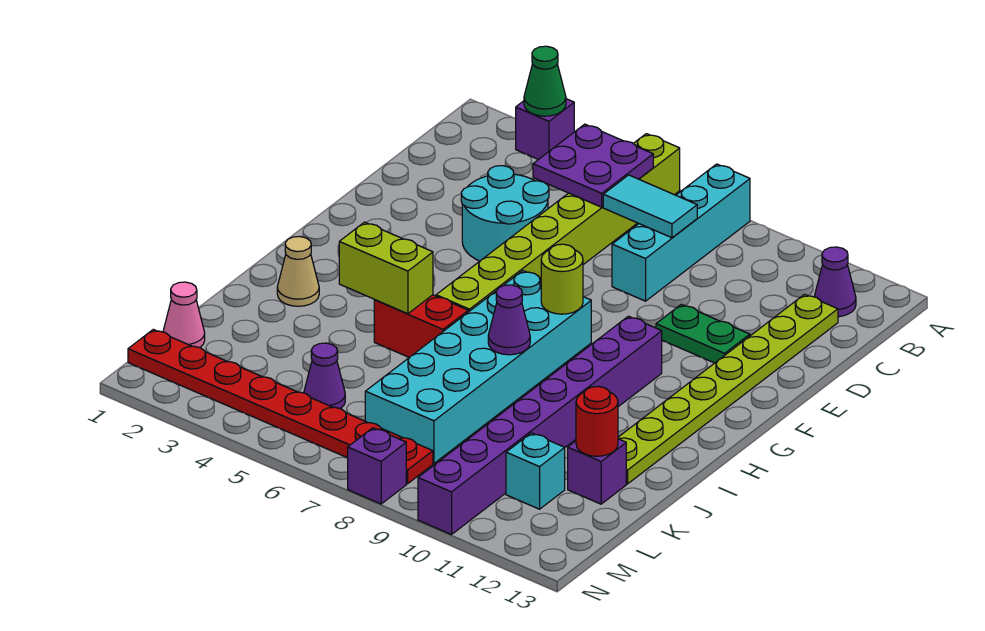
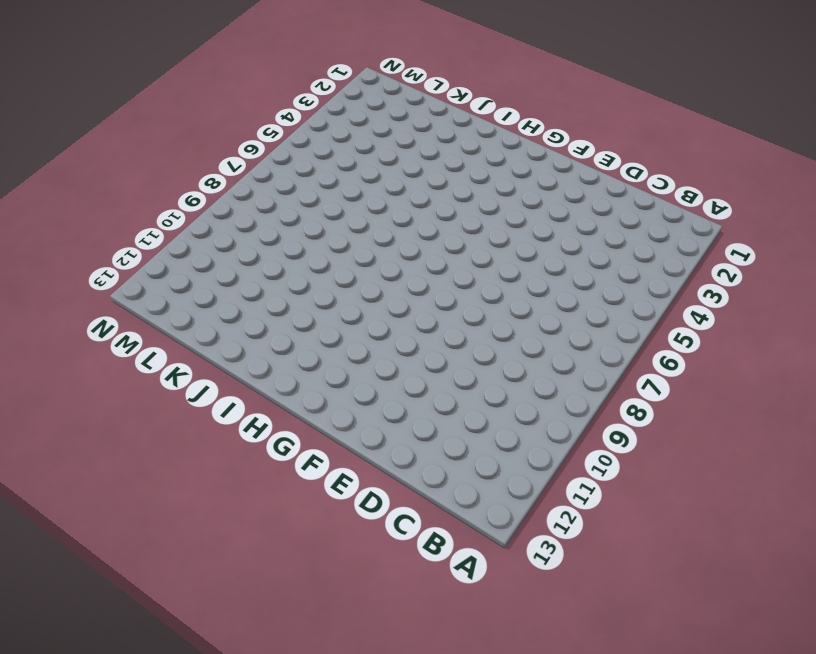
none -> purple brick A3 level 1
none -> lime brick A6:H6 level 1
none -> cyan brick A8:D8 level 1

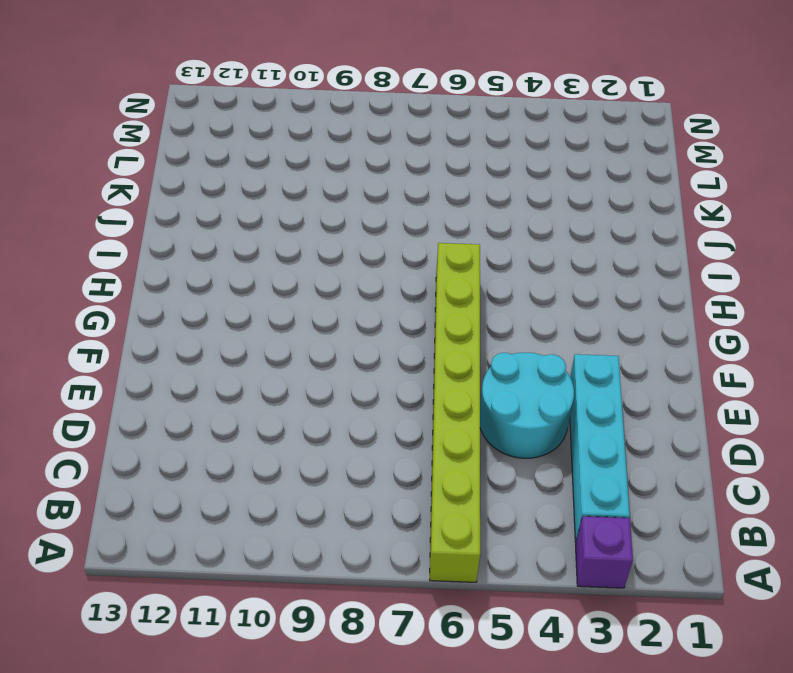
cyan brick B3:E3 level 1 -> cyan brick A8:D8 level 1
none -> purple cone B12 level 1
none -> lime plate C12:J12 level 1
none -> green plate E10:E11 level 1

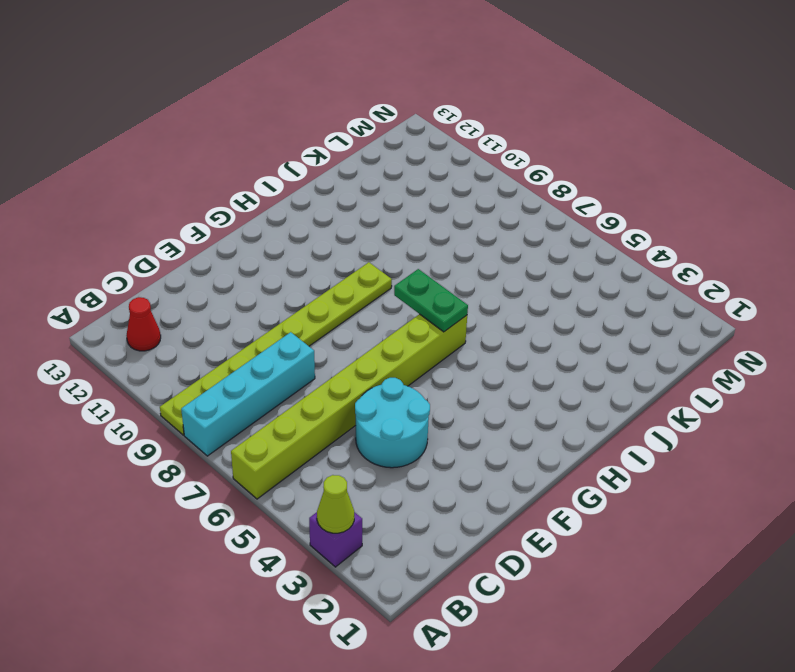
lime cone A3 level 2 -> green cone A3 level 2
lime plate A9:H9 level 1 -> lime plate C12:J12 level 1
red cone B12 level 1 -> purple cone B12 level 1
green plate H6:H7 level 2 -> green plate E10:E11 level 1
none -> cyan brick G7:L8 level 1
none -> purple brick G10:N10 level 1
none -> tan cone I2 level 1

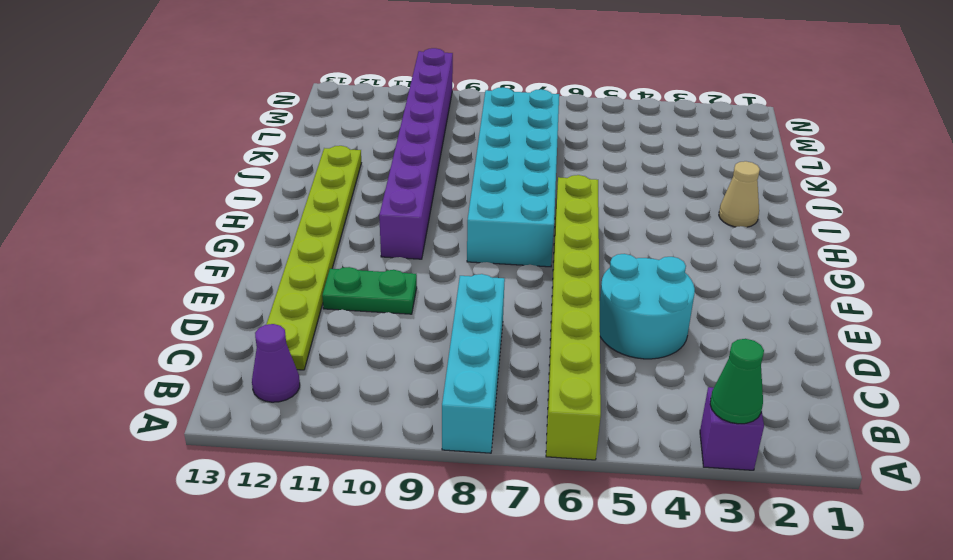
none -> red brick I5:I6 level 1
none -> purple brick K12 level 1
none -> pink cone L1 level 1

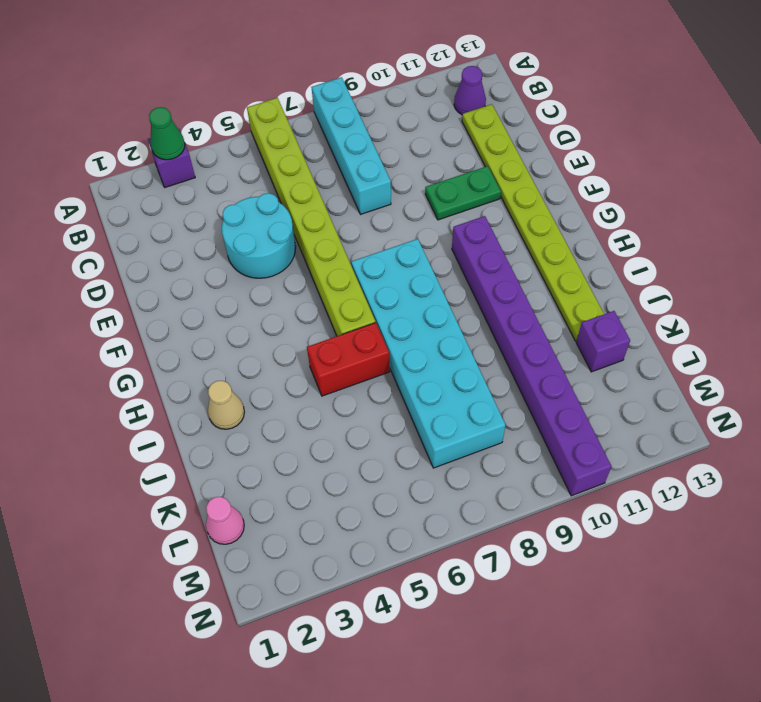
none -> purple cone L5 level 1
none -> cyan brick L11 level 1
none -> red plate M1:M8 level 1

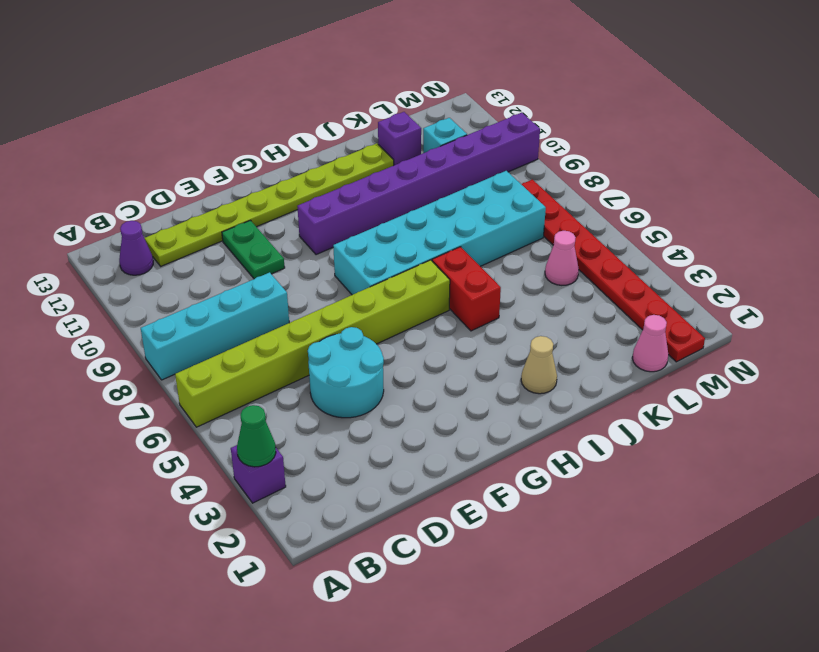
pink cone L5 level 1 -> purple cone L5 level 1
none -> purple brick N8 level 1
none -> purple plate B5:C6 level 2
none -> cyan tile C7:C8 level 2

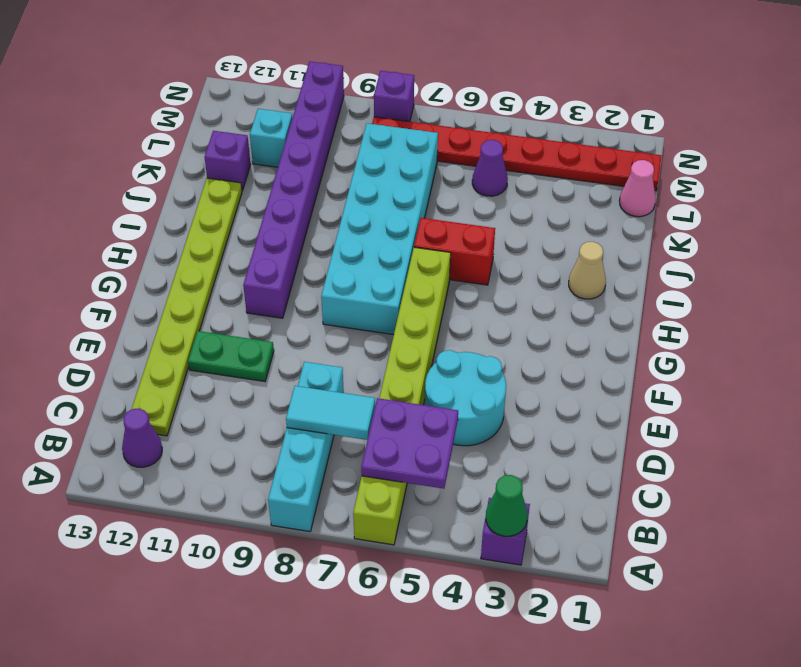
none -> lime round brick G8 level 2
none -> lime brick I4:I5 level 2
none -> purple cone I8 level 2

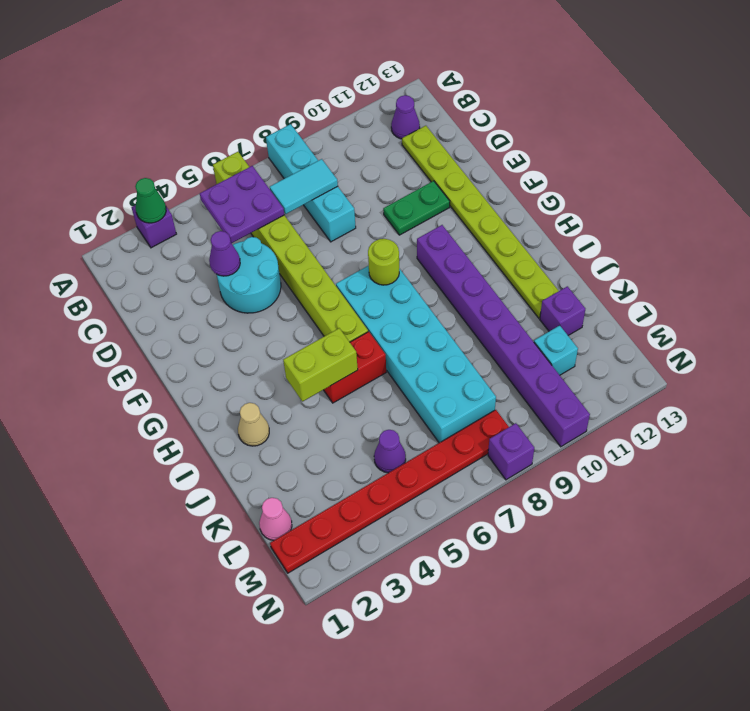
purple cone D4 level 2 -> purple cone I8 level 2
none -> red round brick K12 level 2

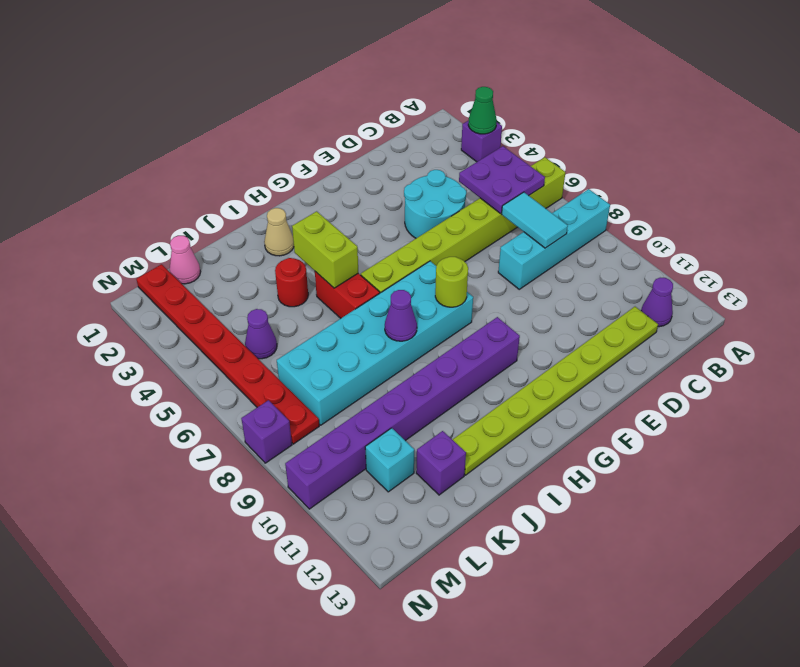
red round brick J4 level 1 -> red round brick K12 level 2
none -> green plate E10:E11 level 1

